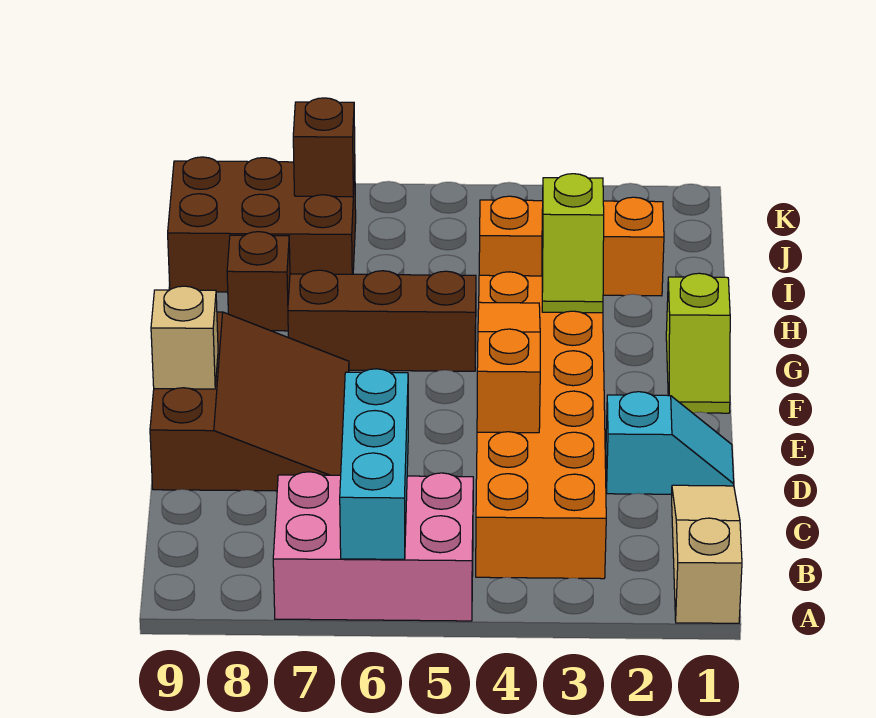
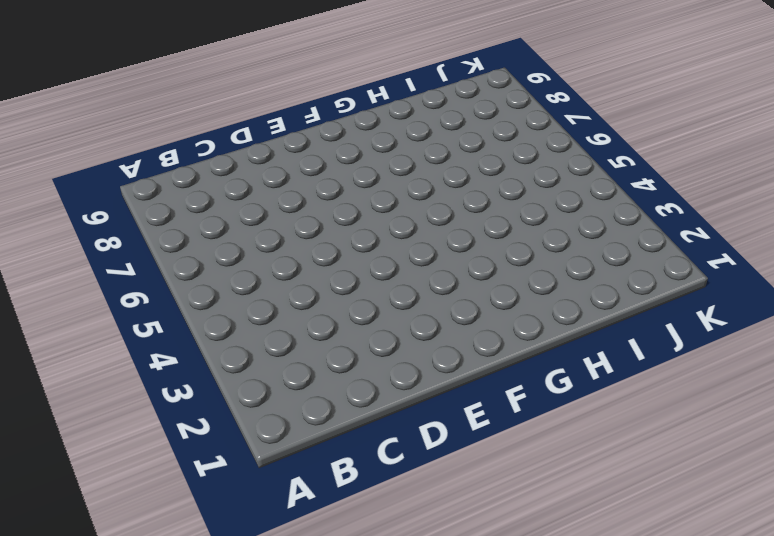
none -> tan slope A1:C1 level 1 top A
none -> pink brick A5:B7 level 1
none -> orange brick B3:G4 level 1

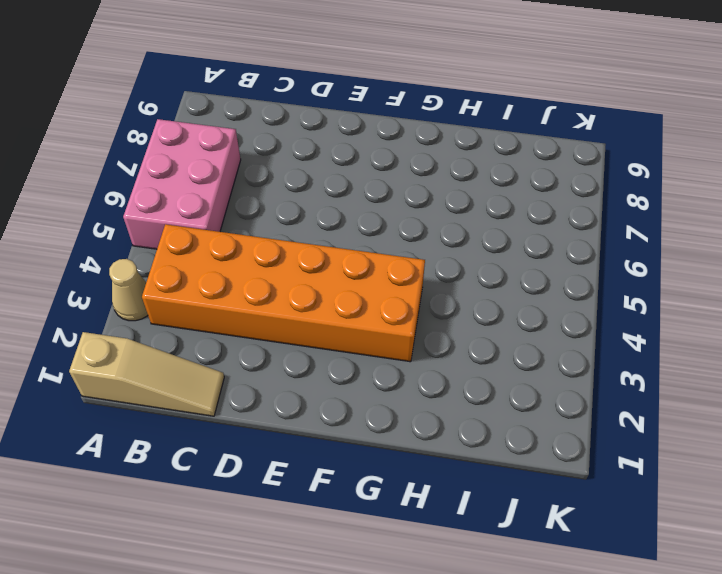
tan cone A3 level 1 -> none
none -> cyan slope D1:D2 level 1 top 2
none -> brown slope D7:F9 level 1 top 9
none -> lime slope F1:G1 level 1 top G

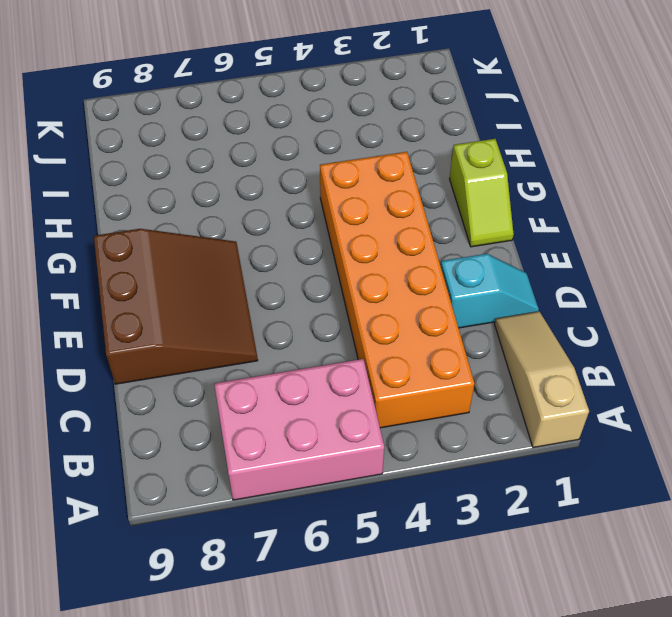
none -> brown brick G5:G7 level 1
none -> brown brick H8 level 1
none -> orange brick I2:I4 level 1

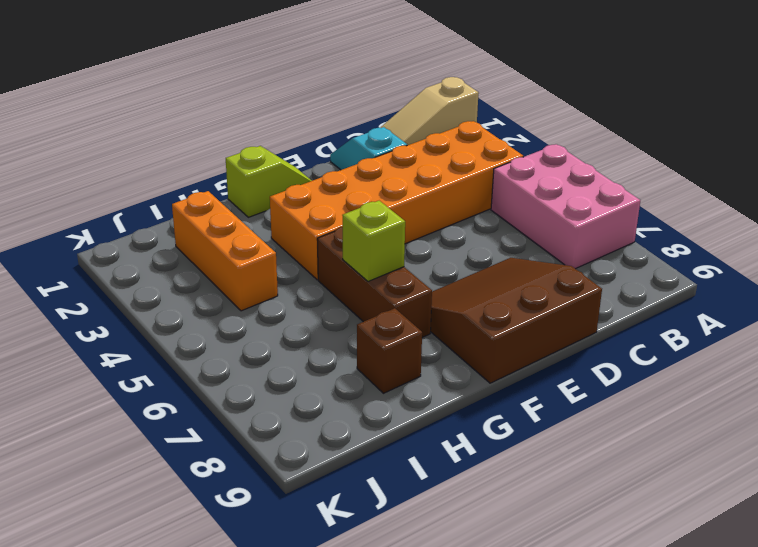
lime brick G6 level 2 -> none
none -> brown brick I7:J9 level 1
none -> cyan brick A6:C6 level 2
none -> orange slope D4:F4 level 2 top D

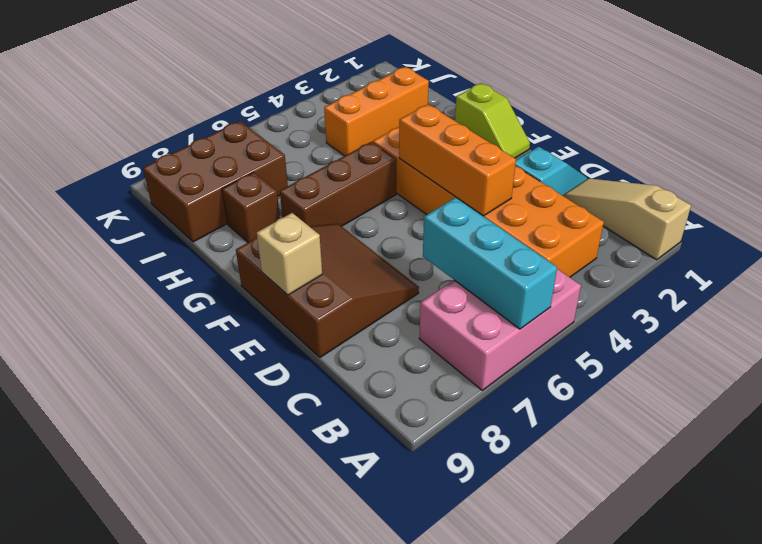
orange brick D4:F4 level 2 -> orange slope D4:F4 level 2 top D
none -> lime slope G3:H3 level 2 top H
none -> brown brick J7 level 2

